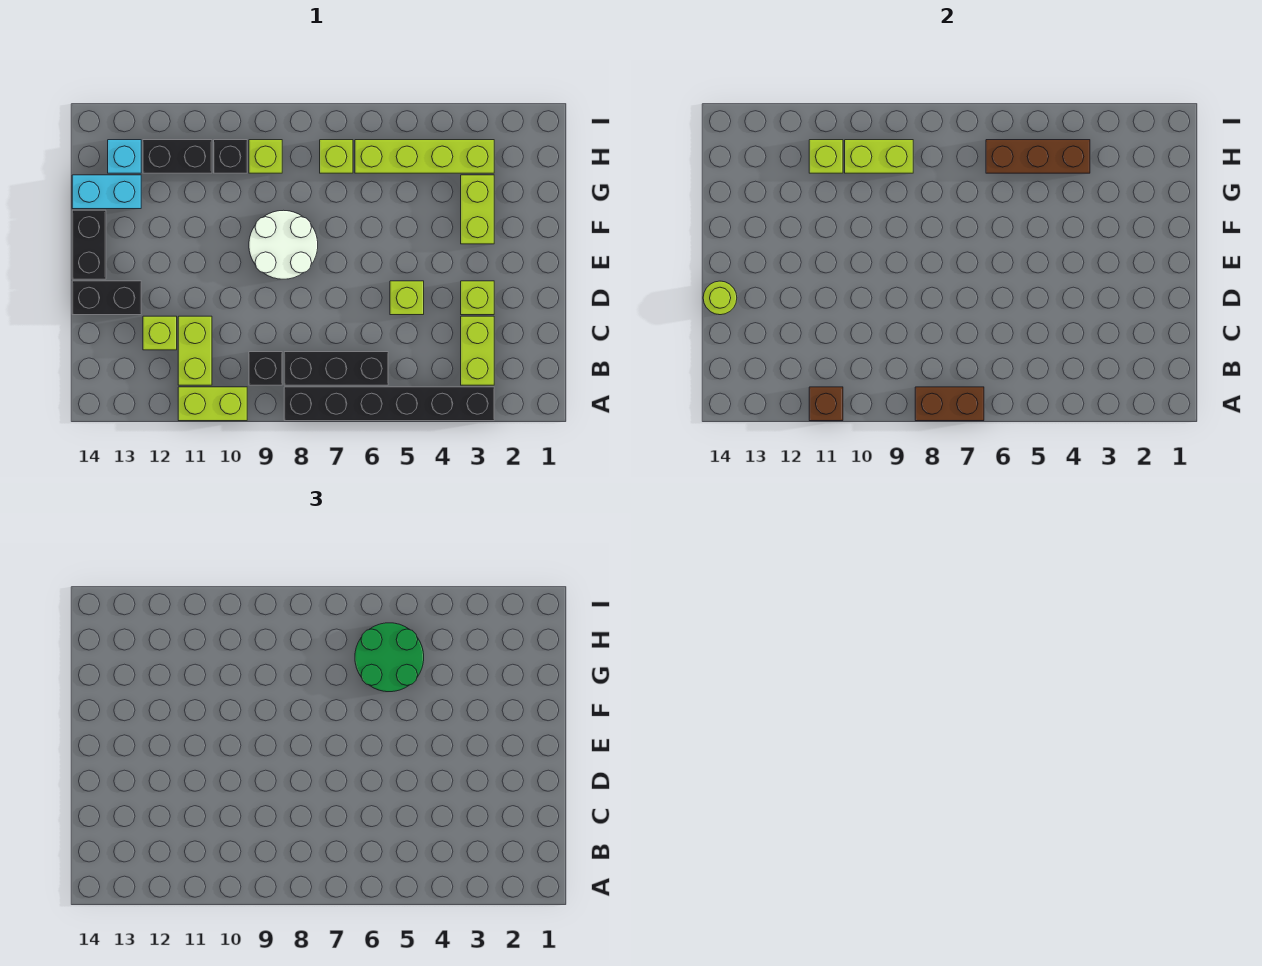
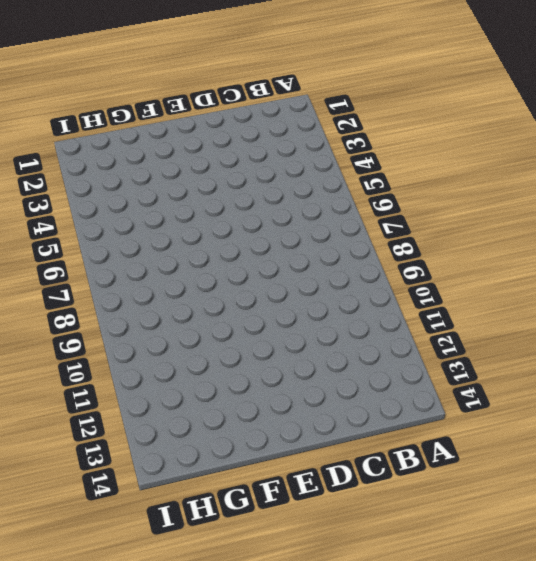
none -> black brick A3:A8 level 1
none -> lime brick A10:A11 level 1
none -> lime brick B3:C3 level 1

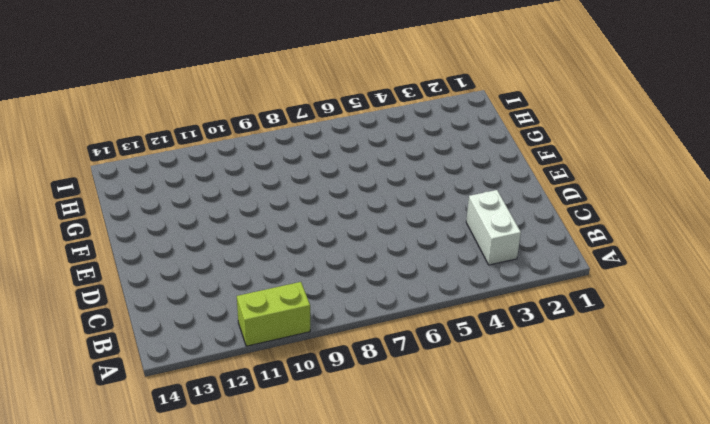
white brick B3:C3 level 1 -> lime brick B3:C3 level 1
none -> black brick A3:A8 level 1
none -> black brick B6:B8 level 1
none -> black brick B9 level 1

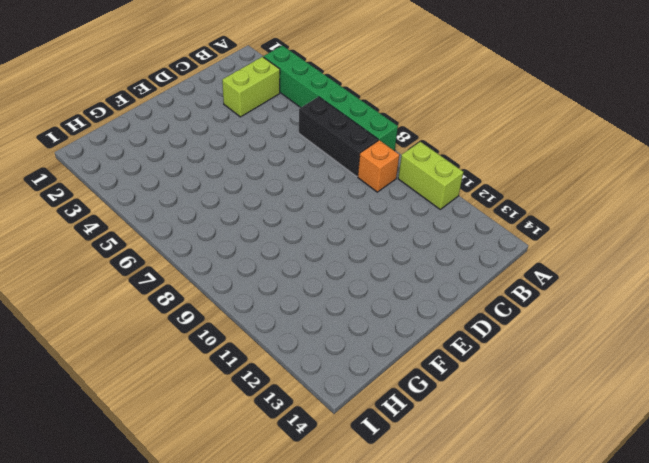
green brick A3:A8 level 1 -> black brick A3:A8 level 1
orange brick B9 level 1 -> black brick B9 level 1
none -> lime brick B11:C11 level 1
none -> lime brick C12 level 1
none -> lime brick D3 level 1

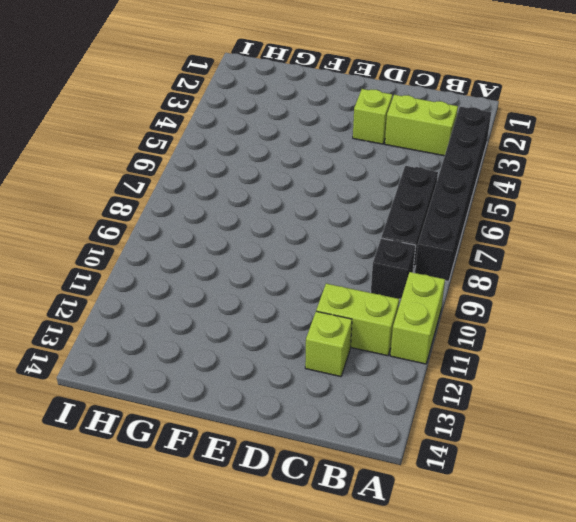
none -> lime brick D5 level 1
none -> black brick D13:D14 level 1
none -> white round brick E8:F9 level 1

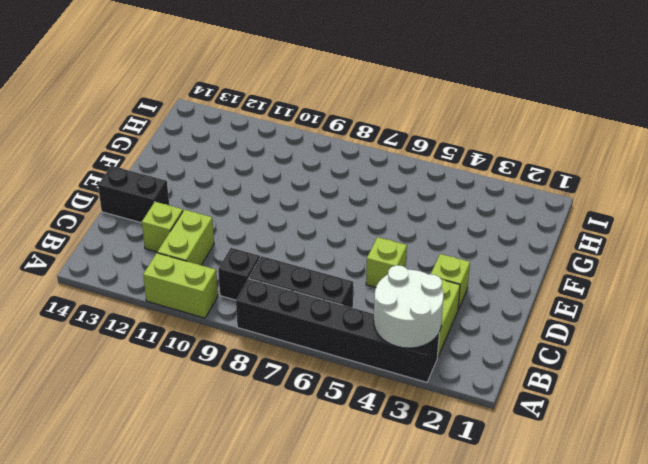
white round brick A3:B4 level 2 -> white round brick E8:F9 level 1
none -> black brick E14:F14 level 1
none -> lime brick F3:G3 level 1
none -> cyan brick G13:G14 level 1

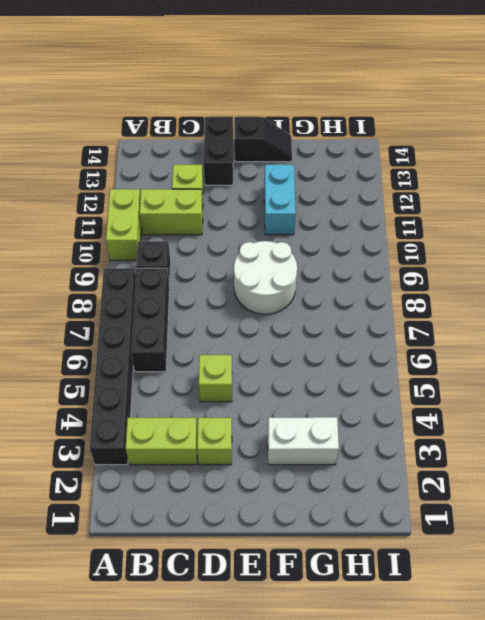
black slope E14:F14 level 1 top E -> black brick E14:F14 level 1
white brick F3:G3 level 1 -> lime brick F3:G3 level 1
cyan brick F11:F12 level 1 -> cyan brick G13:G14 level 1
none -> lime brick H3:H6 level 1
none -> lime brick H7 level 1
none -> lime brick H9 level 1

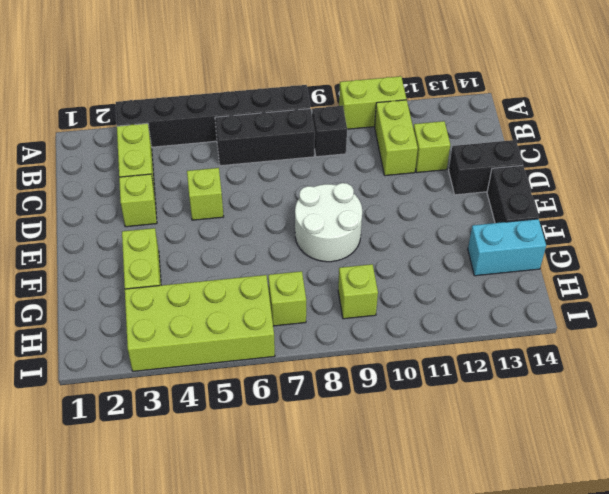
lime brick H3:I6 level 1 -> lime brick H3:H6 level 1
none -> black brick H10 level 1
none -> black brick H11:H12 level 1
none -> cyan brick H13 level 1

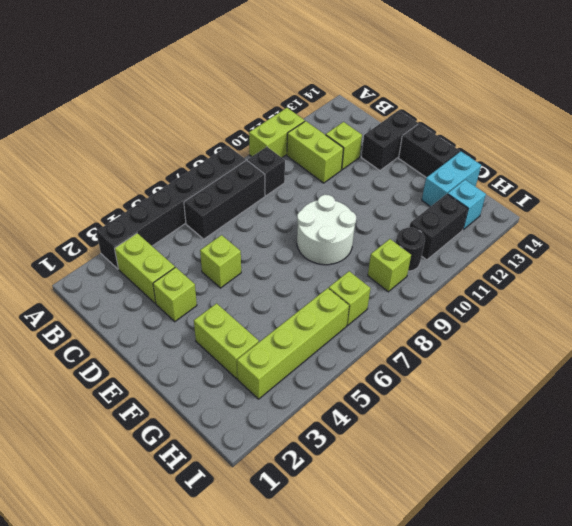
black round brick H10 level 1 -> black brick H10 level 1
none -> brown brick A7:A8 level 2
none -> brown brick A11 level 2
none -> lime round brick D14 level 2

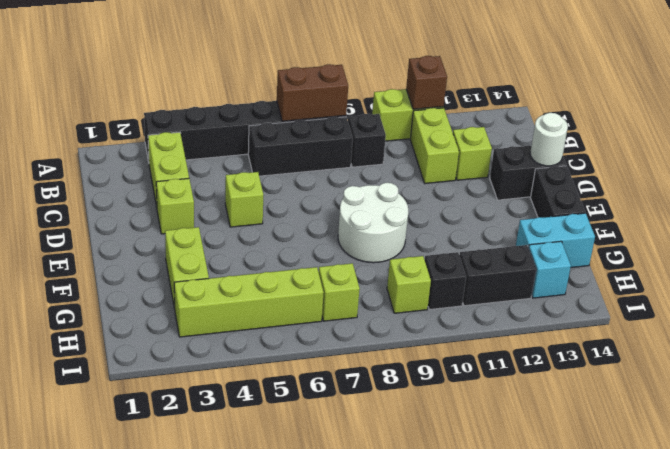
white round brick D14 level 2 -> lime round brick D14 level 2
none -> brown brick H4:H6 level 2
none -> lime brick H9:H10 level 2
none -> lime brick H11 level 2

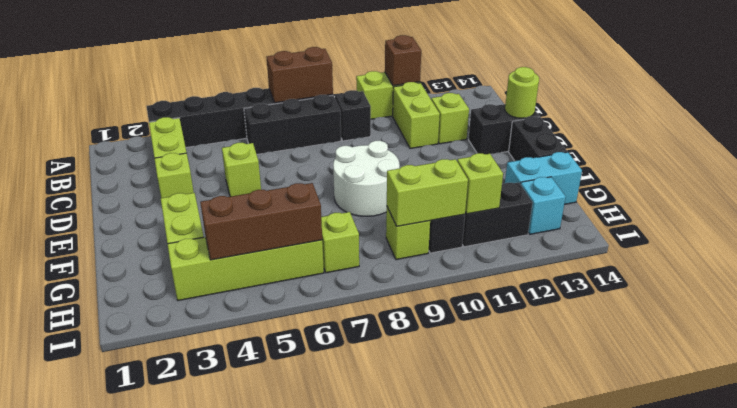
none -> green round brick G5:H6 level 3

